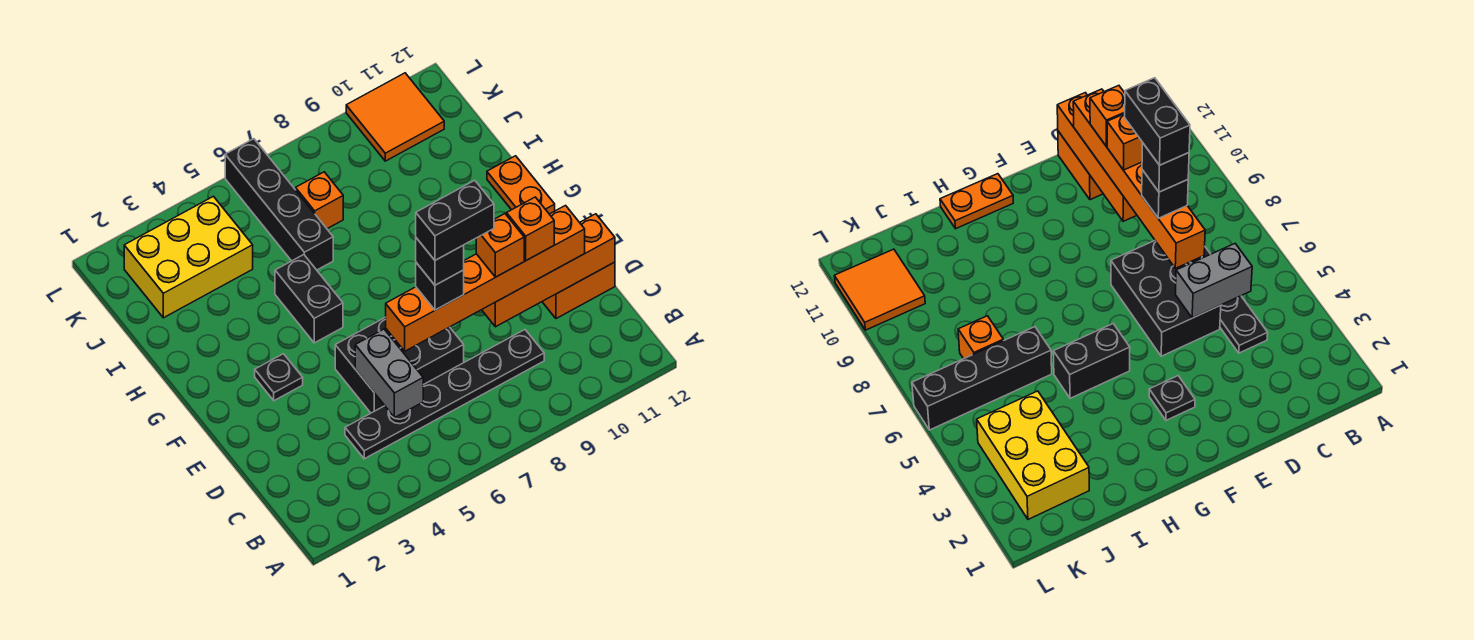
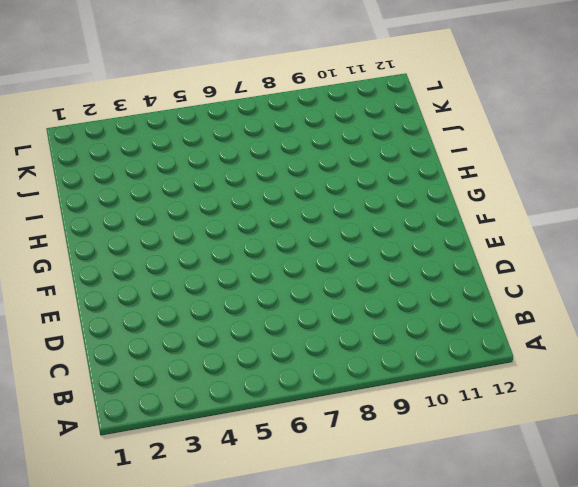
none -> black plate C4:C9 level 1
none -> black brick D5:E7 level 1
none -> orange brick D11:D12 level 1

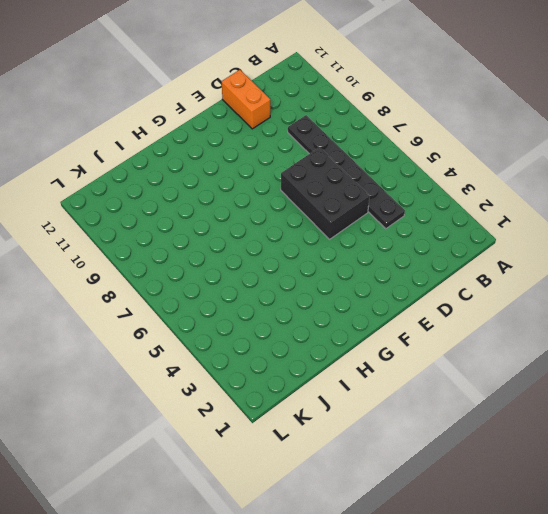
none -> black plate F3 level 1
none -> black brick G5:H5 level 1
none -> orange plate G12:H12 level 1

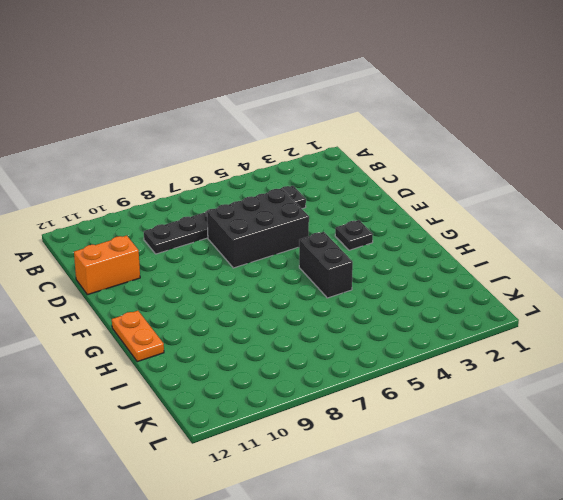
none -> black brick I6:L6 level 1
none -> yellow brick J2:K4 level 1
none -> orange brick J7 level 1

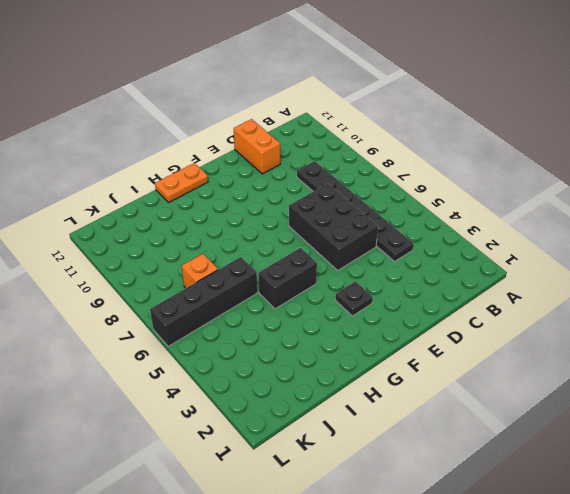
none -> yellow brick J2:K4 level 1
none -> orange tile K10:L11 level 1
none -> grey brick C5:D5 level 2

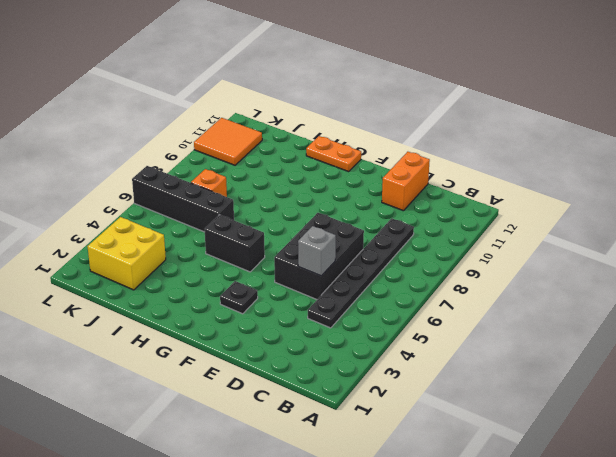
grey brick D5 level 2 -> grey brick C5:D5 level 2
yellow brick J2:K3 level 1 -> yellow brick J2:K4 level 1
none -> orange brick D9:D12 level 2
none -> orange brick D6:D11 level 3
none -> black brick D7 level 4

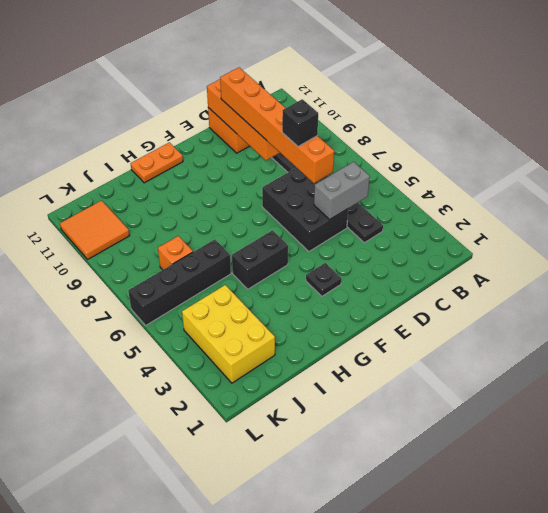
none -> orange brick D9 level 4
none -> orange brick D10 level 4
none -> black brick D7 level 5

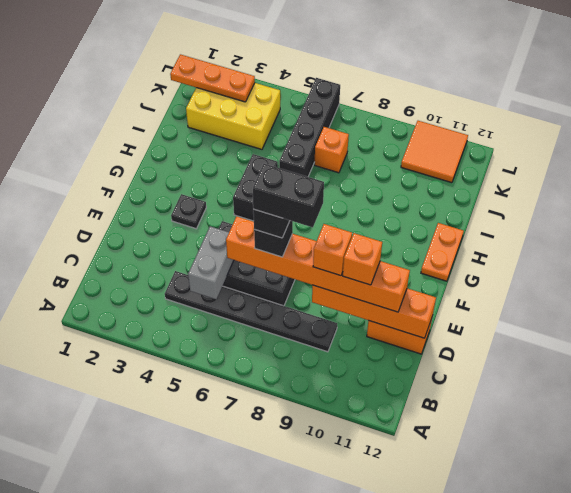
orange plate K1:K3 level 2 -> none

